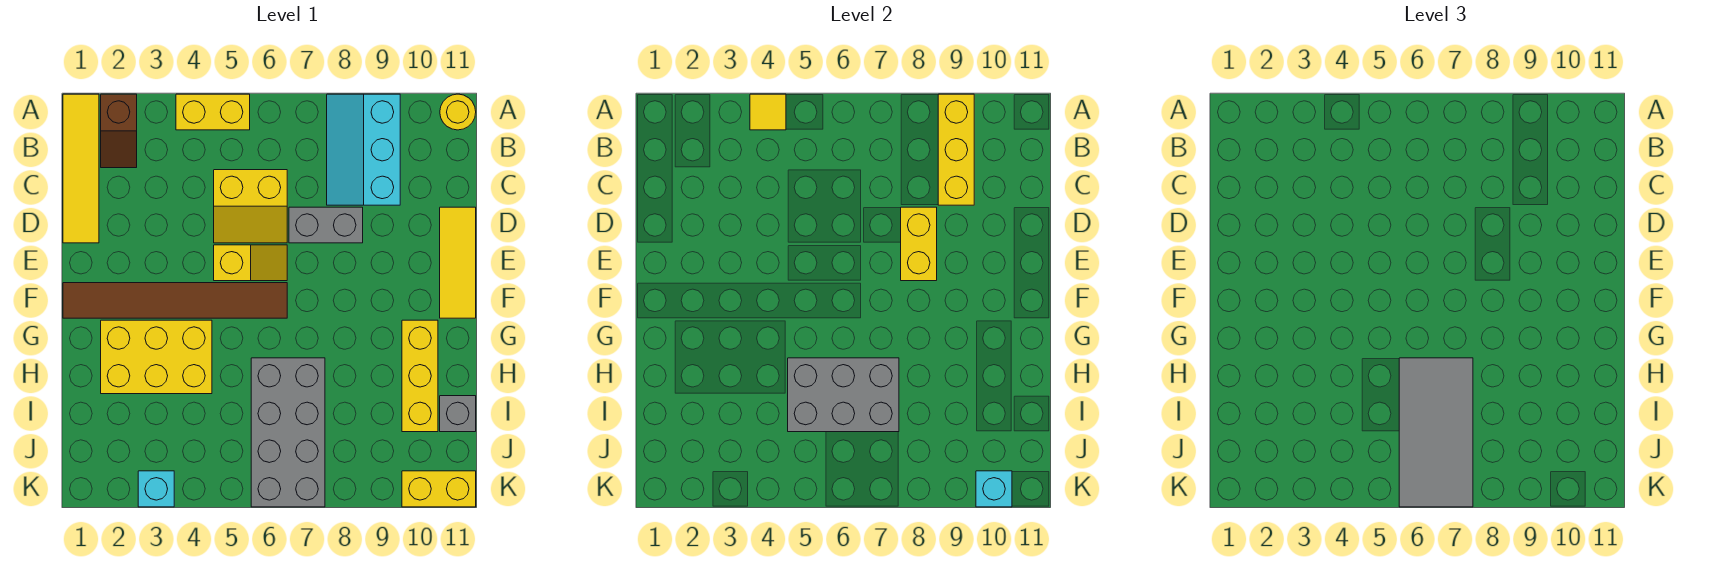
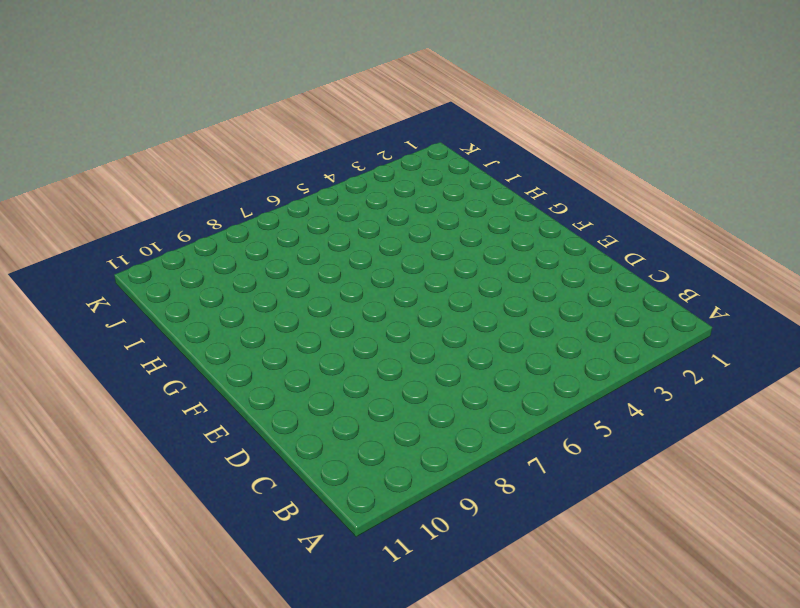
none -> yellow tile A1:D1 level 1
none -> brown slope A2:B2 level 1 top A
none -> yellow brick A4:A5 level 1

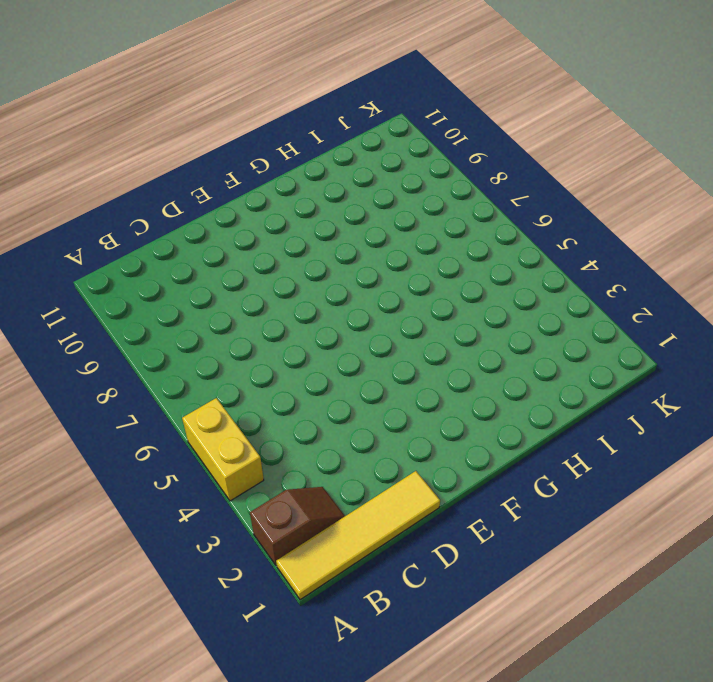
none -> cyan slope A8:C9 level 1 top 9
none -> yellow round brick A11 level 1
none -> yellow slope C5:D6 level 1 top C

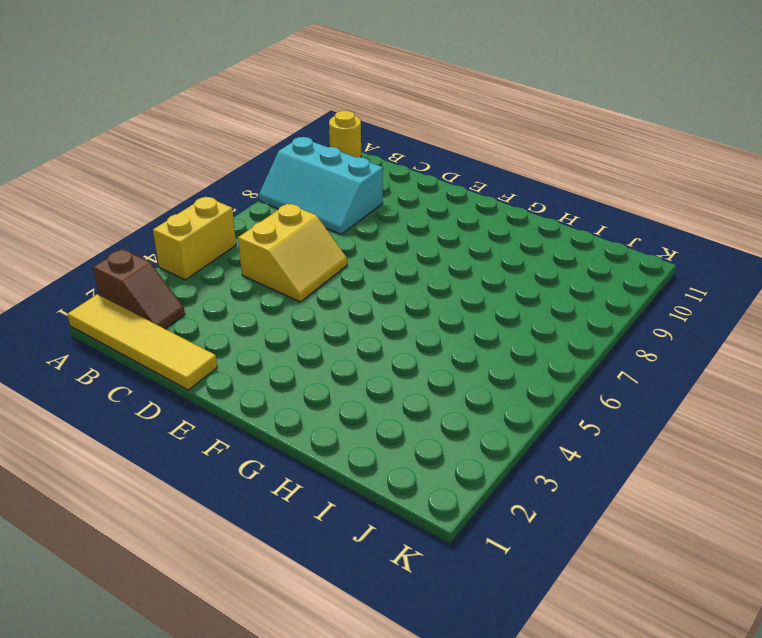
none -> grey brick D7:D8 level 1
none -> yellow tile D11:F11 level 1
none -> yellow slope E5:E6 level 1 top 5

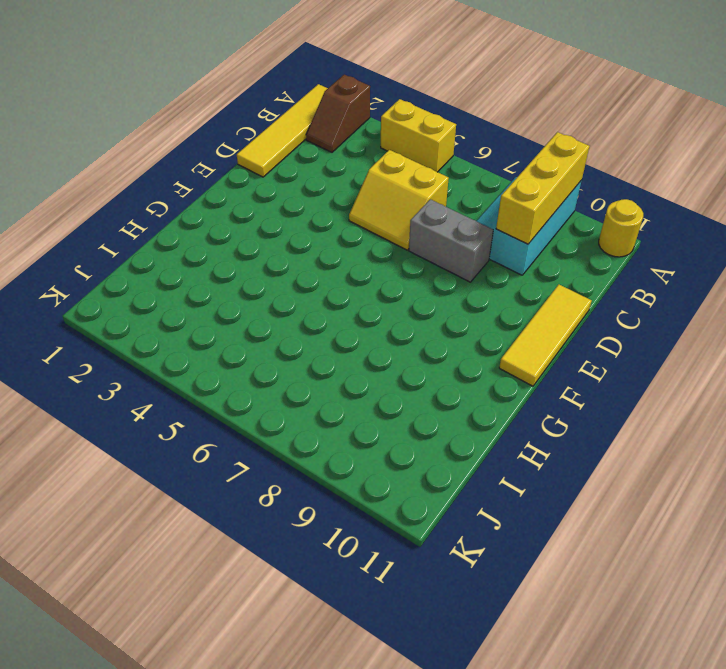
none -> yellow slope E5:E6 level 1 top 5
none -> brown tile F1:F6 level 1
none -> yellow brick G2:H4 level 1

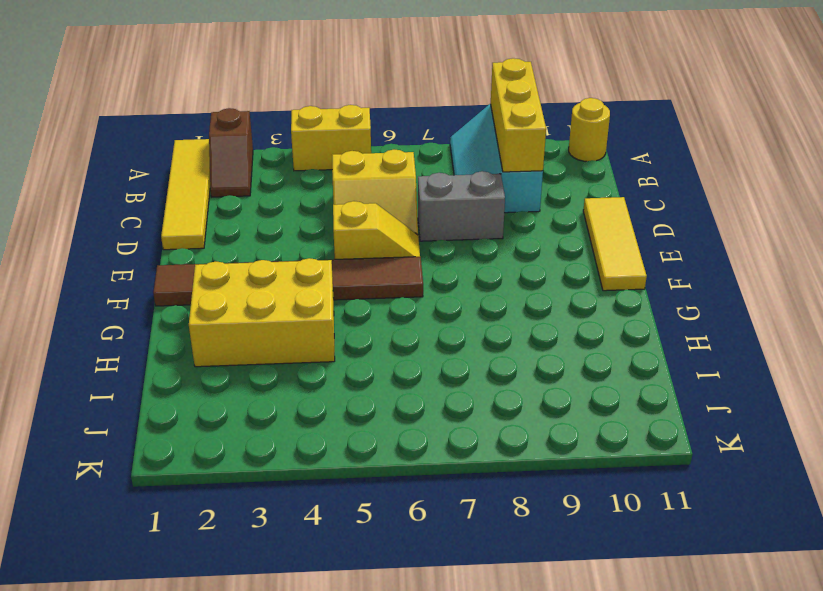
none -> yellow brick G10:I10 level 1
none -> grey brick H6:K7 level 1
none -> grey brick I11 level 1

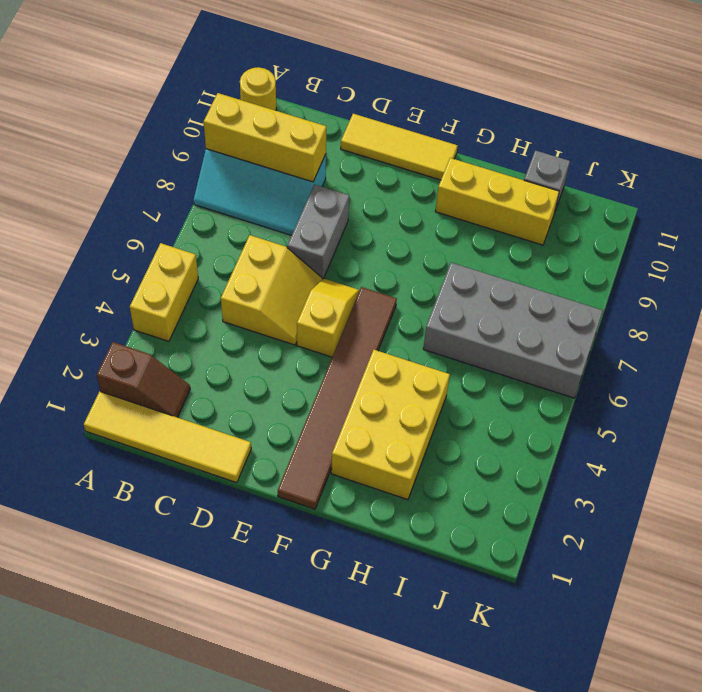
none -> cyan brick K3 level 1
none -> yellow brick K10:K11 level 1
none -> yellow tile A4 level 2

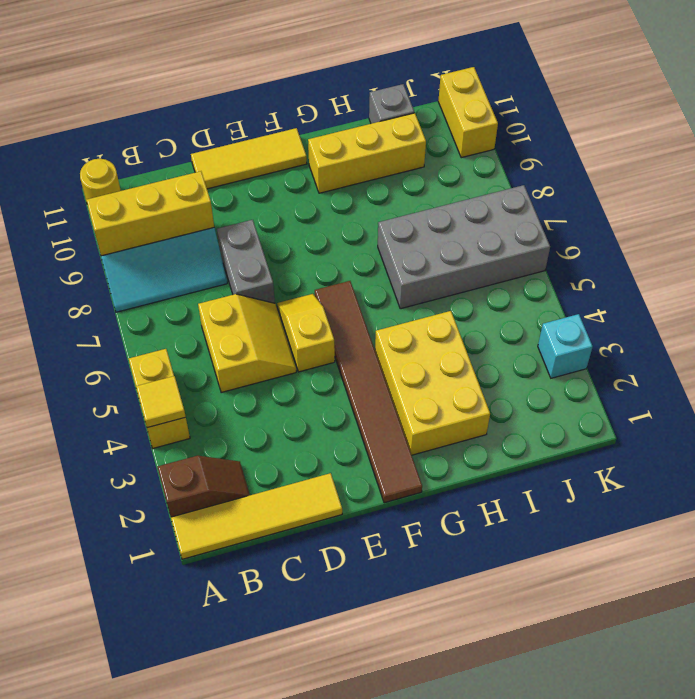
none -> yellow brick D8:E8 level 2
none -> grey brick H5:I7 level 2
none -> cyan brick K10 level 2

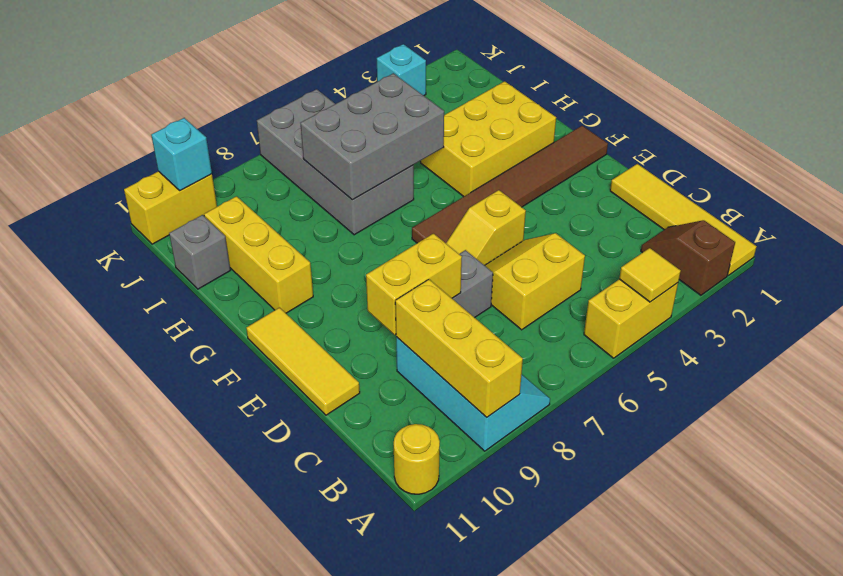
yellow brick D8:D9 level 2 -> yellow brick D8:E8 level 2
none -> grey tile H6:K7 level 3

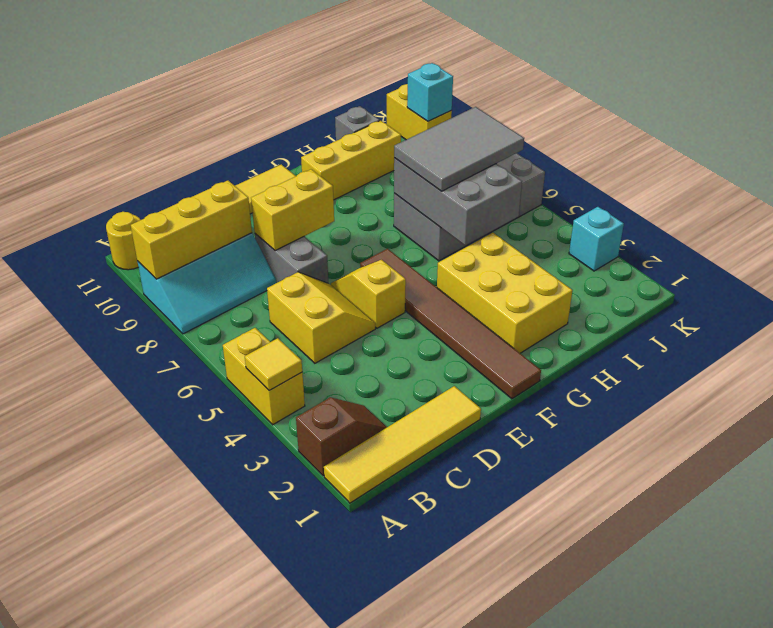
grey tile H6:J7 level 3 -> grey tile H6:K7 level 3

